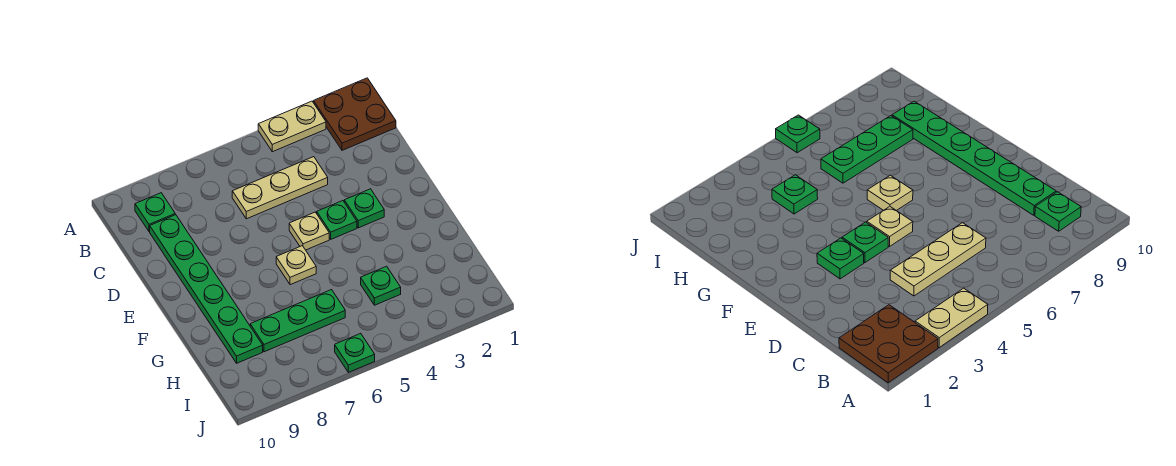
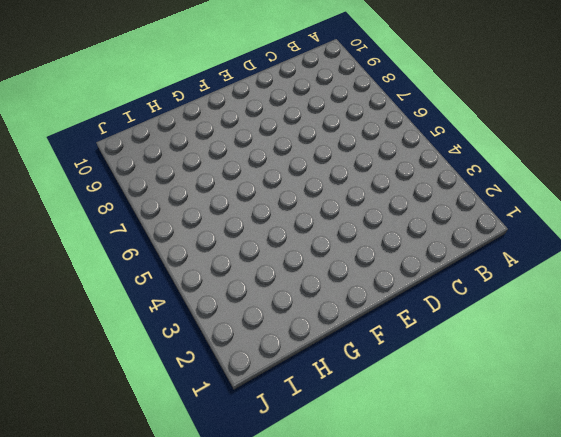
none -> brown plate A1:B2 level 1
none -> tan plate A3:A4 level 1
none -> green plate B9 level 1

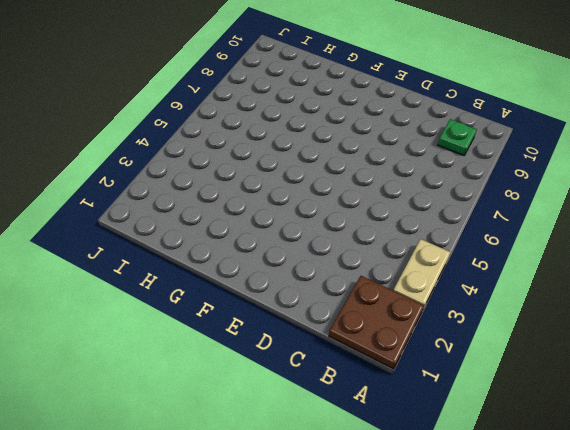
none -> tan plate C4:C6 level 1
none -> green plate C9:H9 level 1
none -> green plate E3 level 1

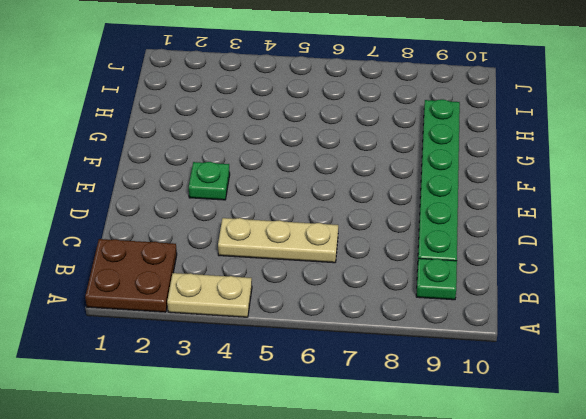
none -> green plate E4 level 1
none -> tan plate E5 level 1
none -> tan plate F6 level 1

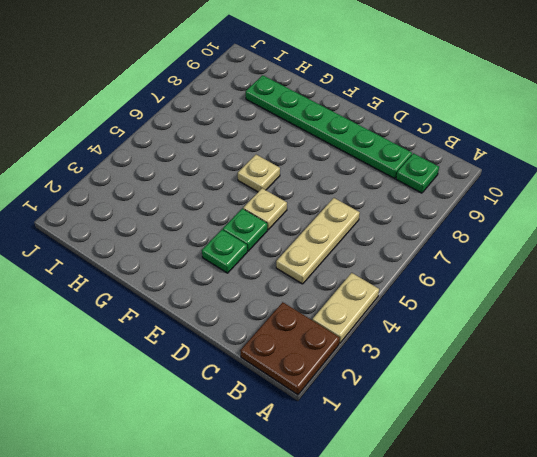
none -> green plate H4 level 1
none -> green plate H6:H8 level 1
none -> green plate J6 level 1

